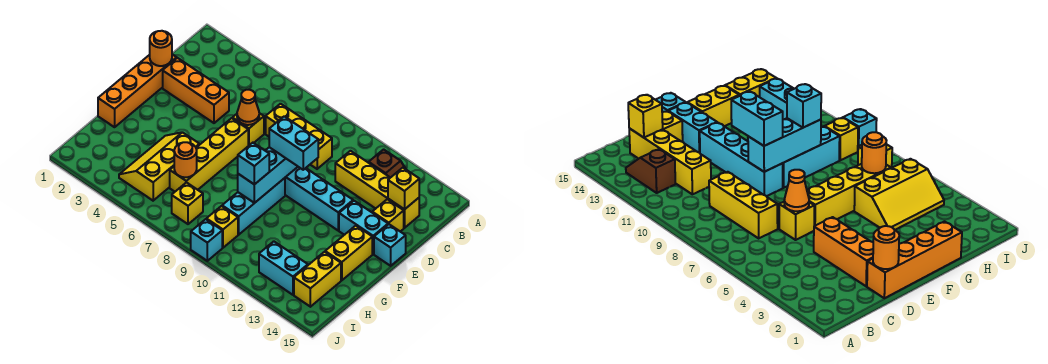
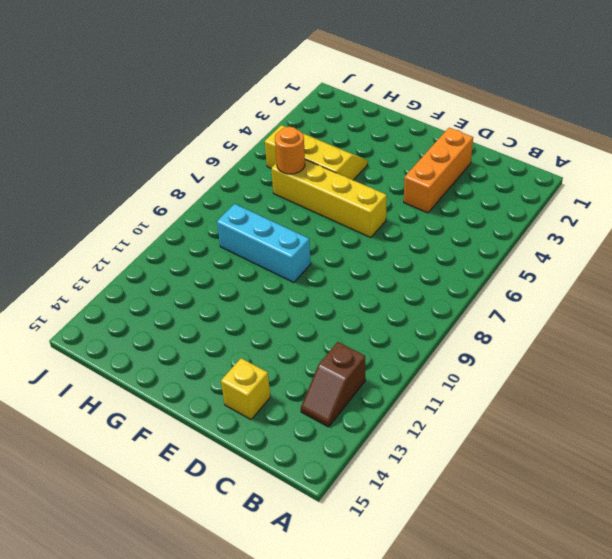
none -> yellow brick C7:C9 level 1
none -> yellow brick C11:C14 level 1
none -> orange brick D1:G1 level 1

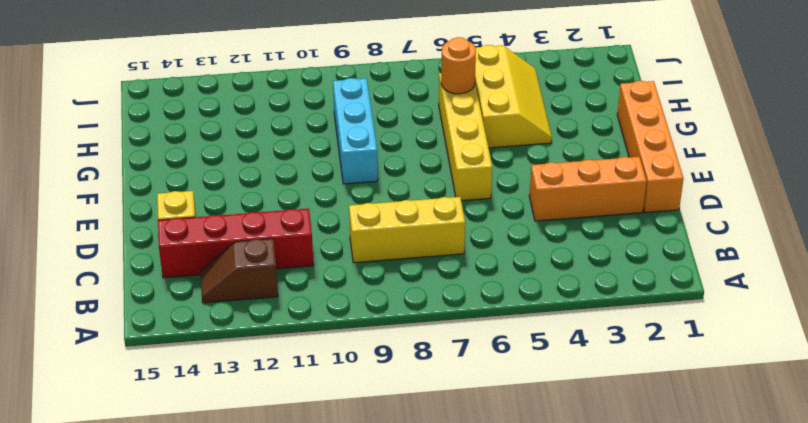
red brick C11:C14 level 1 -> yellow brick C11:C14 level 1
none -> yellow brick D6 level 1
none -> cyan brick E9:E12 level 1
none -> cyan brick E13:E14 level 1

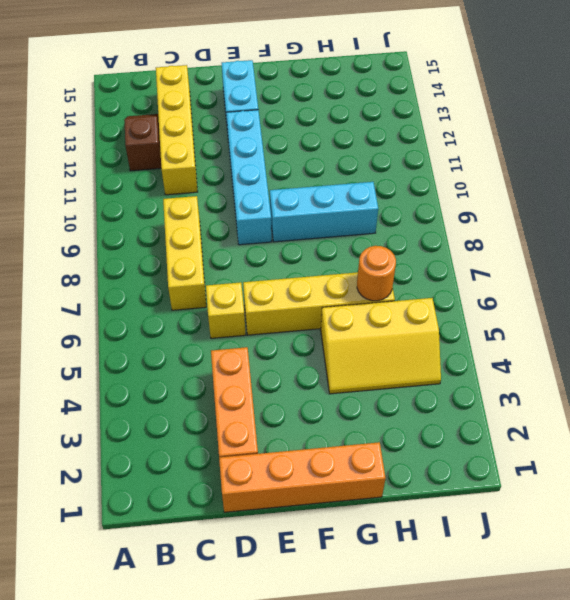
none -> yellow brick D14 level 1
none -> cyan brick E15 level 1
none -> yellow brick F14:G14 level 1

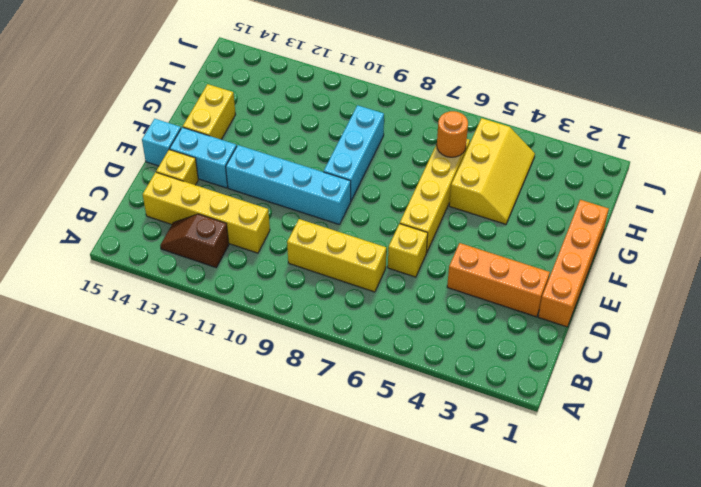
none -> yellow brick H14:I14 level 1
none -> yellow brick I7 level 1
none -> yellow brick I9 level 1

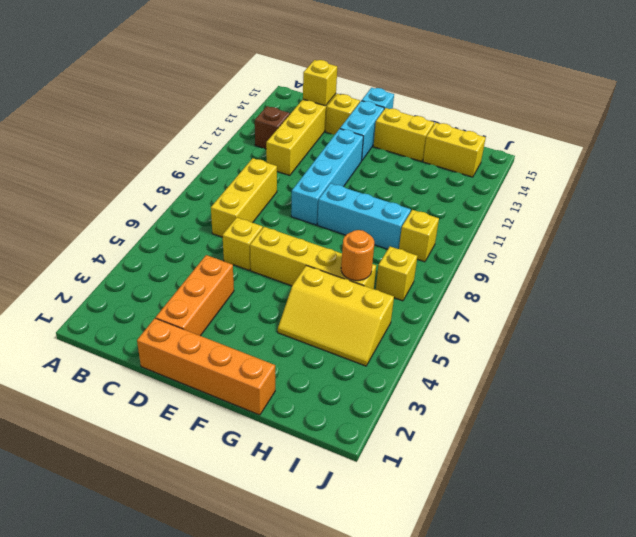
none -> cyan brick I12:I13 level 1
none -> cyan brick J9 level 1
none -> orange round brick D1 level 2

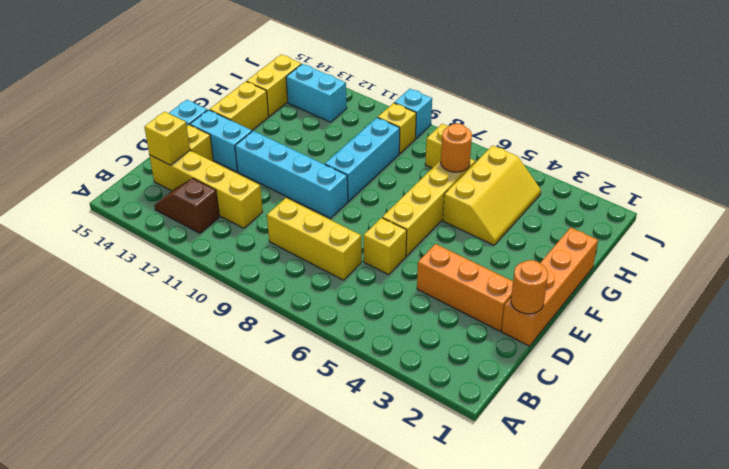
none -> orange cone D6 level 2
none -> cyan brick E9:G9 level 2
none -> cyan brick E9:E10 level 3

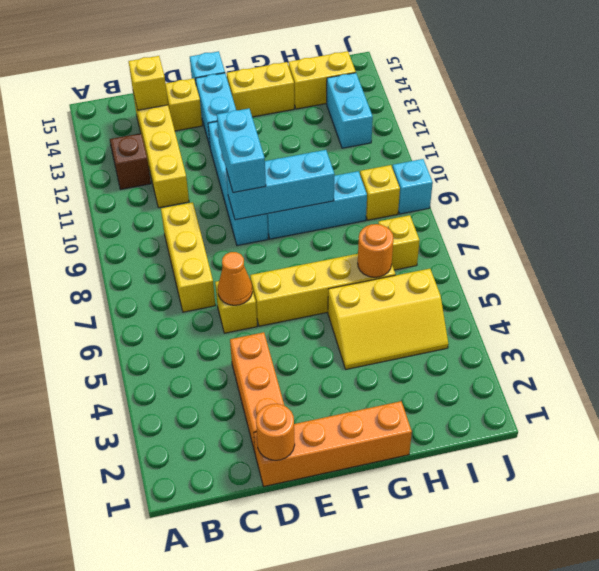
none -> cyan brick G9 level 3

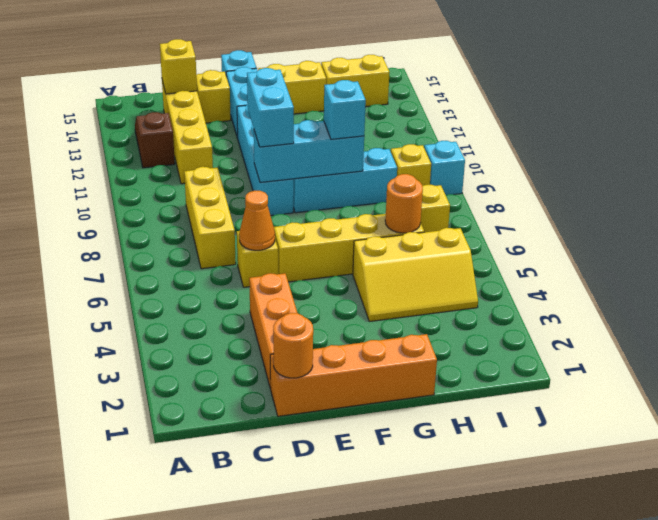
none -> cyan brick I12:I13 level 1

